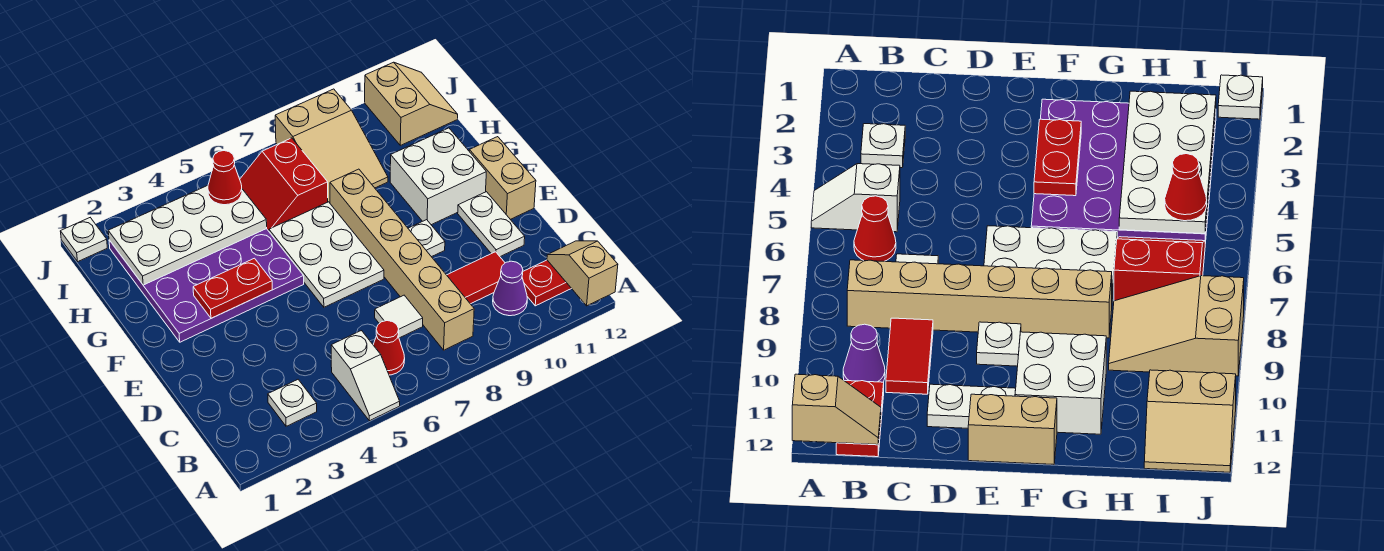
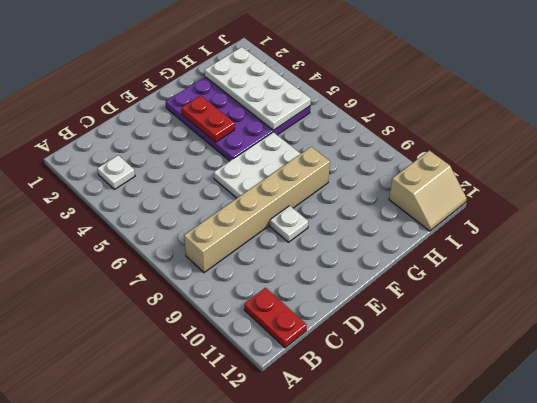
none -> white slope A5:B5 level 1 top B
none -> red cone B6 level 1
none -> purple cone B10 level 1

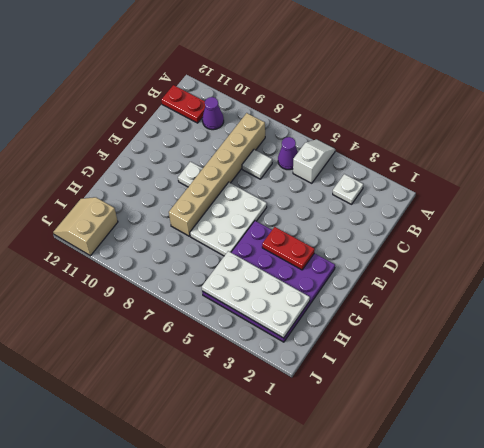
purple cone B6 level 1 -> red cone B6 level 1
none -> red tile C9:C10 level 1
none -> white plate D11:E11 level 1
none -> tan brick E12:F12 level 1

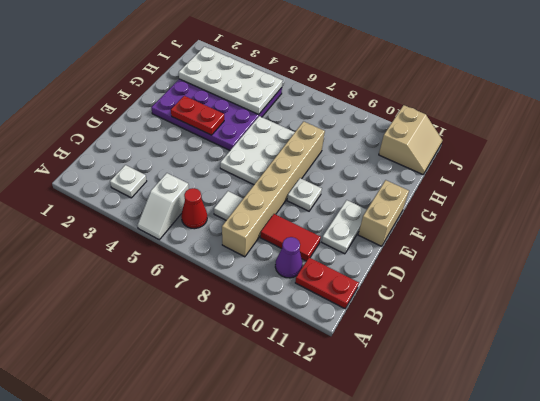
none -> white brick F10:G11 level 1
none -> red slope H6:I7 level 1 top 7
none -> tan slope H8:J9 level 1 top J

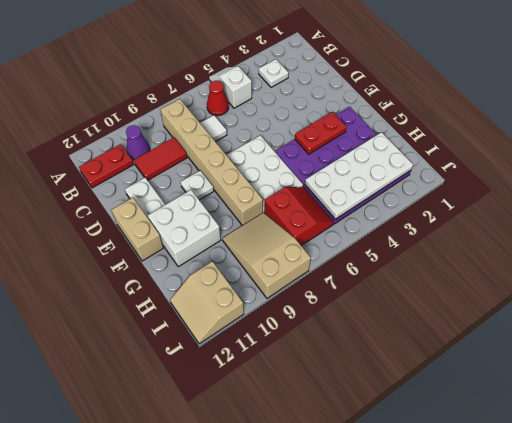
none -> white plate J1 level 1
none -> tan slope A12:B12 level 2 top A
none -> red cone I5 level 3

